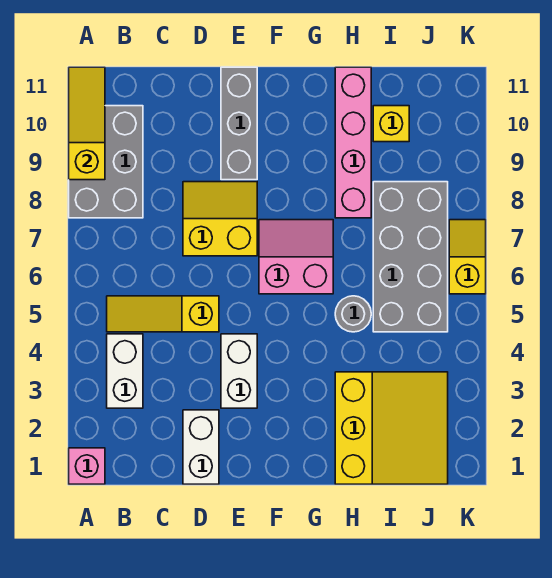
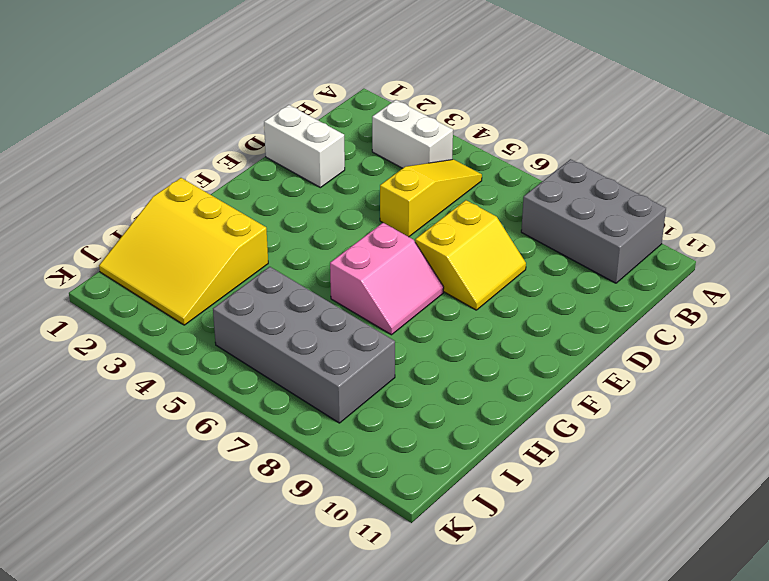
none -> pink brick A1 level 1
none -> white brick E3:E4 level 1
none -> grey brick E9:E11 level 1

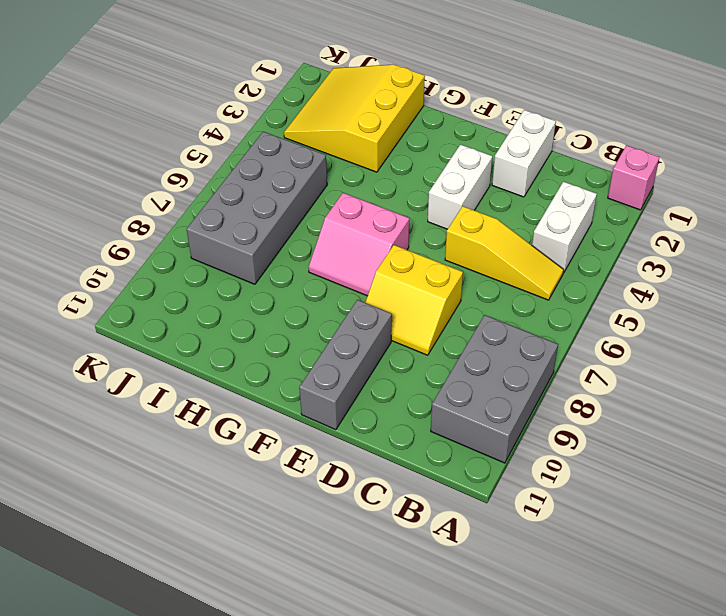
none -> grey round brick H5 level 1
none -> pink brick H8:H11 level 1
none -> yellow brick I10 level 1

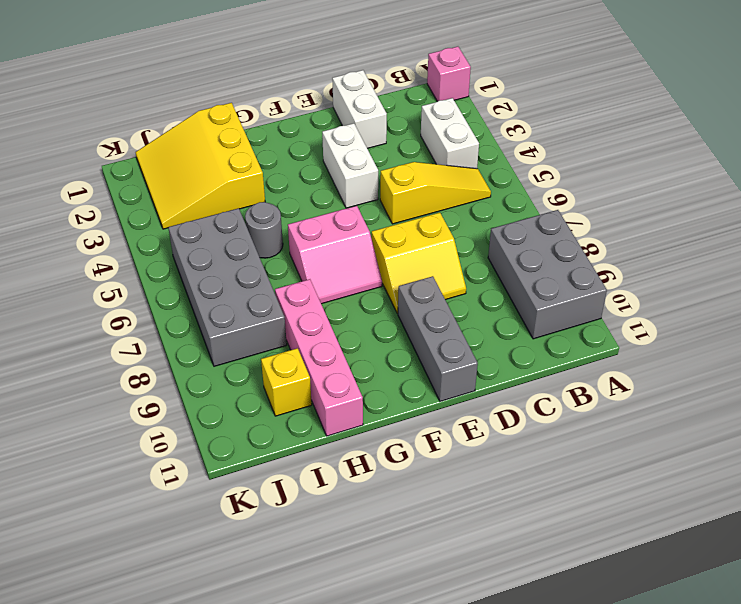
none -> yellow slope K6:K7 level 1 top 6
none -> yellow slope A9:A11 level 2 top 9

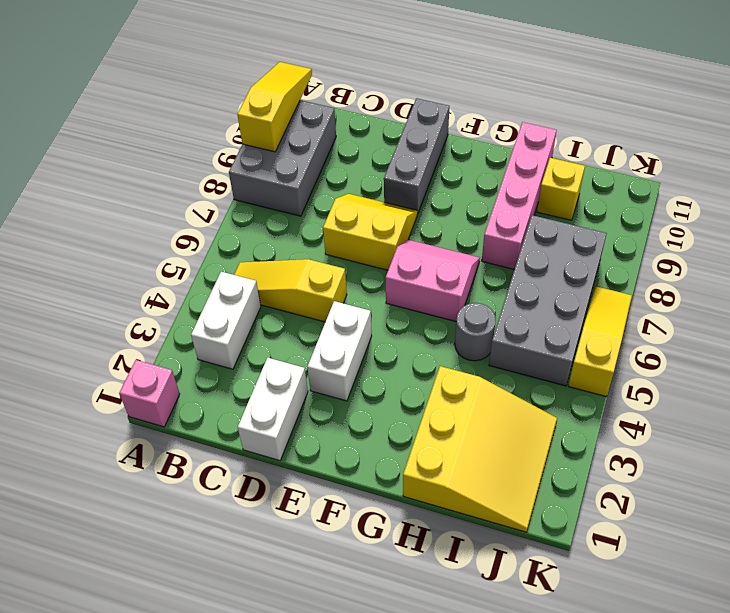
yellow slope K5:K7 level 1 top 5 -> yellow slope K6:K7 level 1 top 6

